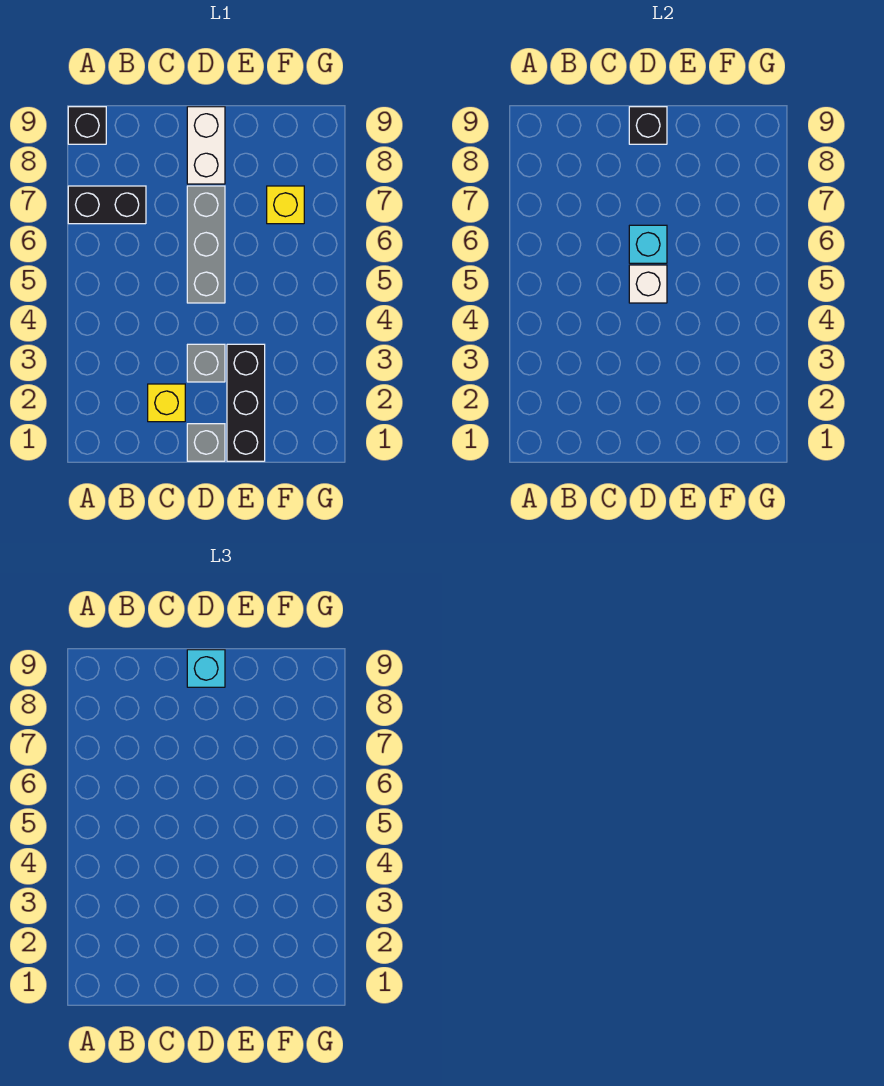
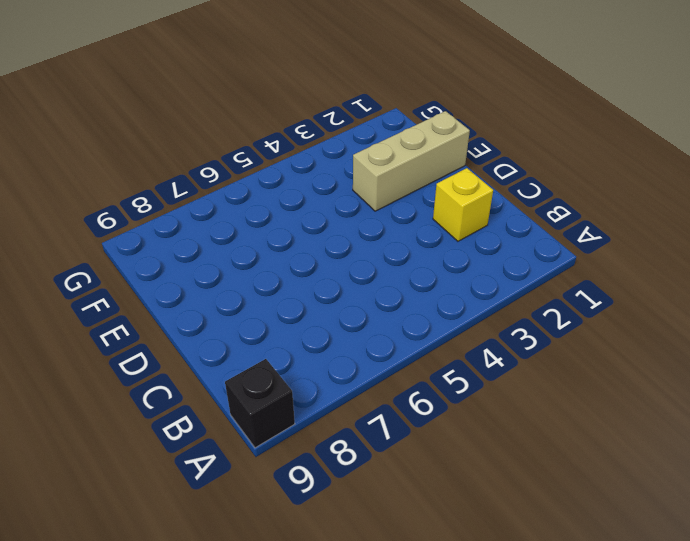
tan brick E1:E3 level 1 -> black brick E1:E3 level 1
none -> black brick A7:B7 level 1
none -> grey brick D1 level 1
none -> grey brick D3 level 1

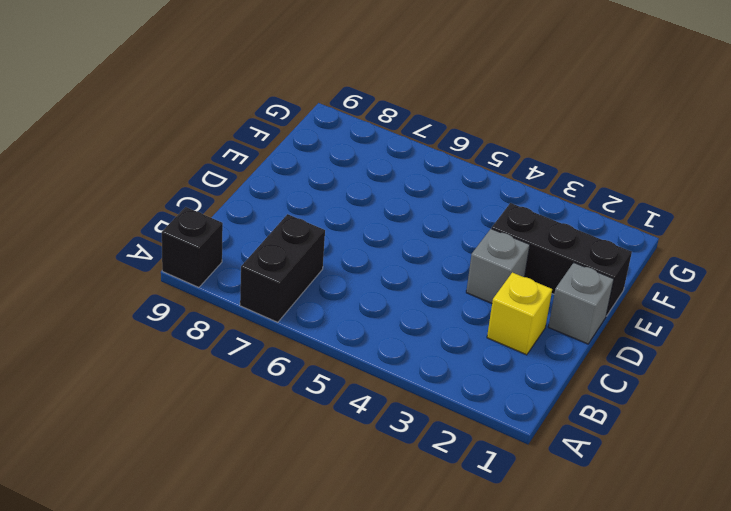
none -> grey brick D5:D7 level 1
none -> white brick D8:D9 level 1
none -> yellow brick F7 level 1

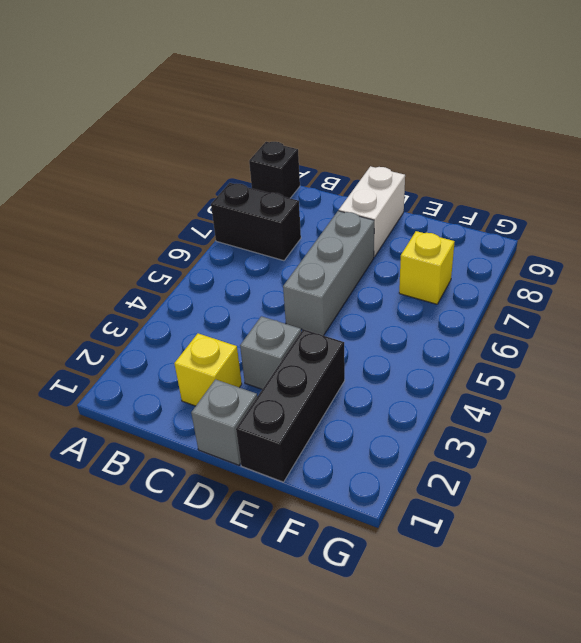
none -> white brick D5 level 2
none -> cyan brick D6 level 2
none -> black brick D9 level 2

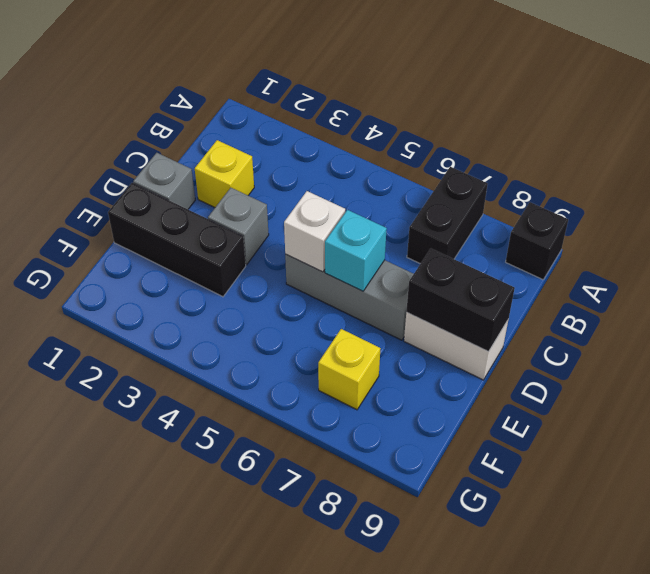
black brick D8:D9 level 2 -> black brick D9 level 2
none -> cyan brick D9 level 3

